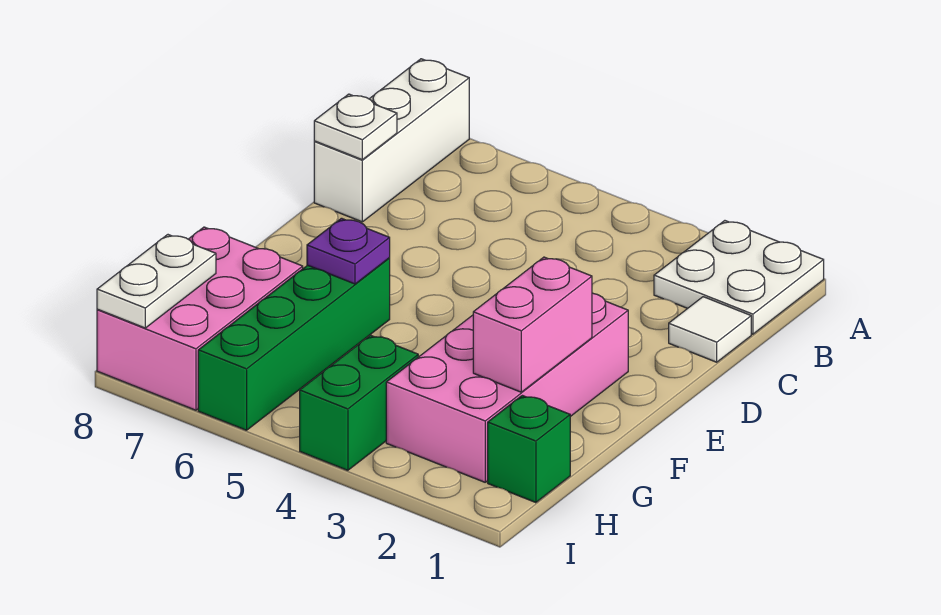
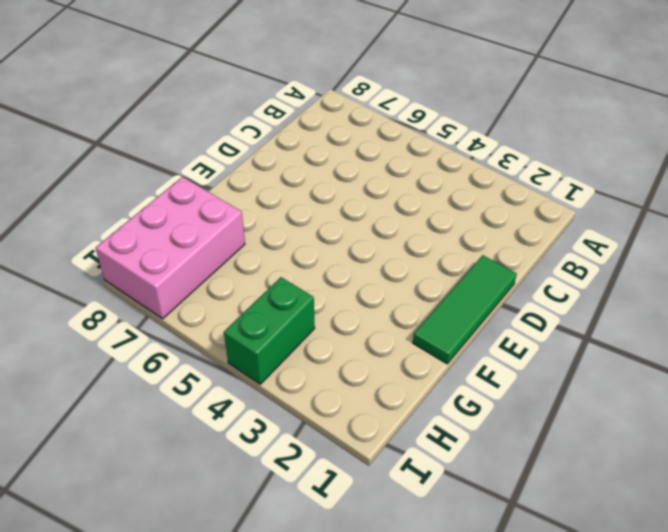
green tile D1:F1 level 1 -> none
none -> white plate A1:B2 level 1
none -> white brick A8:C8 level 1
none -> white tile C1 level 1

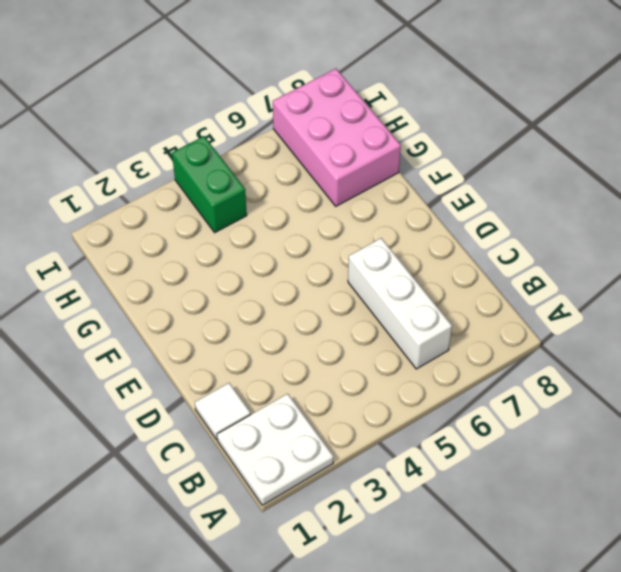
white brick B6:D6 level 1 -> white brick A8:C8 level 1
none -> pink brick E2:H3 level 1
none -> green brick F6:I6 level 1
none -> green brick H1 level 1

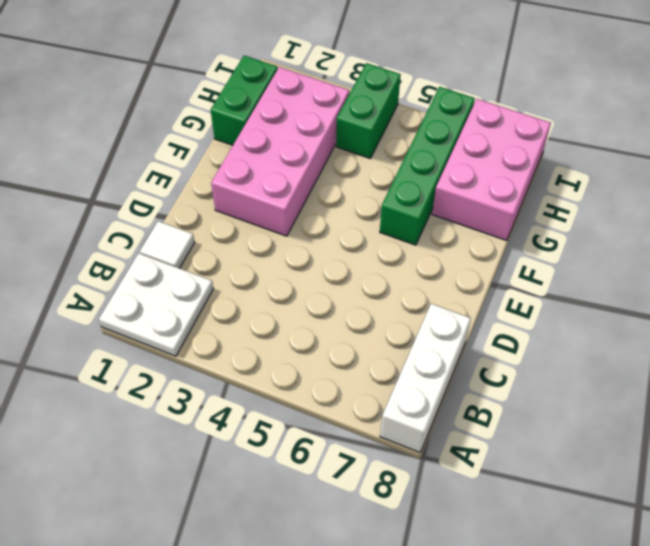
green brick G1:H1 level 1 -> green brick H1 level 1
none -> white plate C8 level 2
none -> pink brick F2:G2 level 2
none -> purple plate F6 level 2

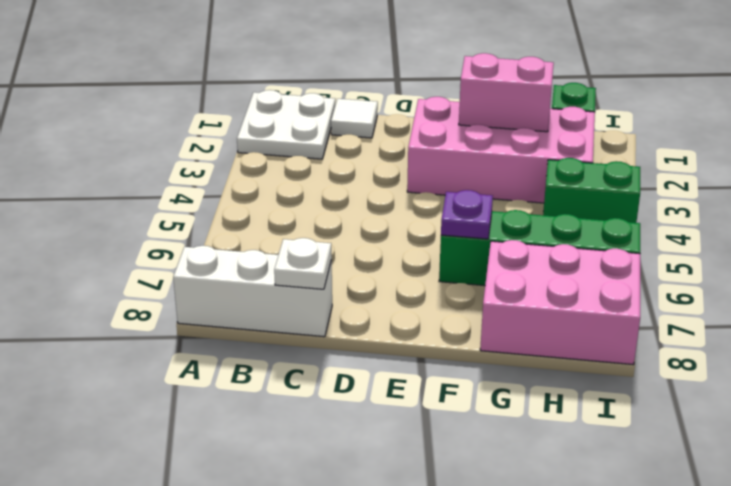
none -> white plate H8:I8 level 2

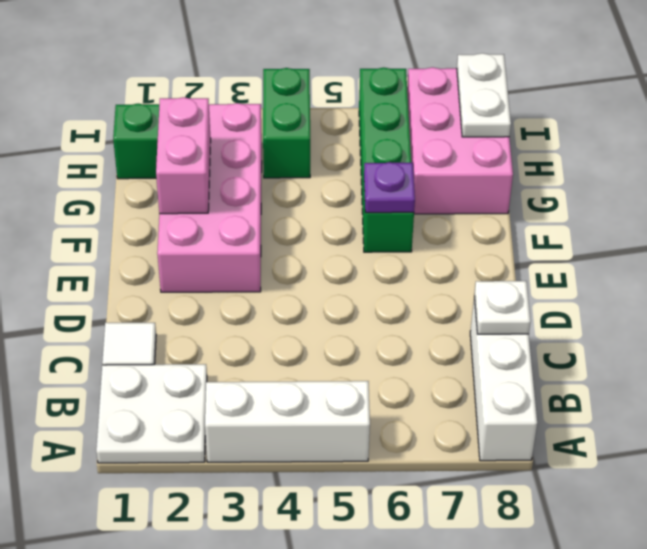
white brick A3:A5 level 1 -> none

